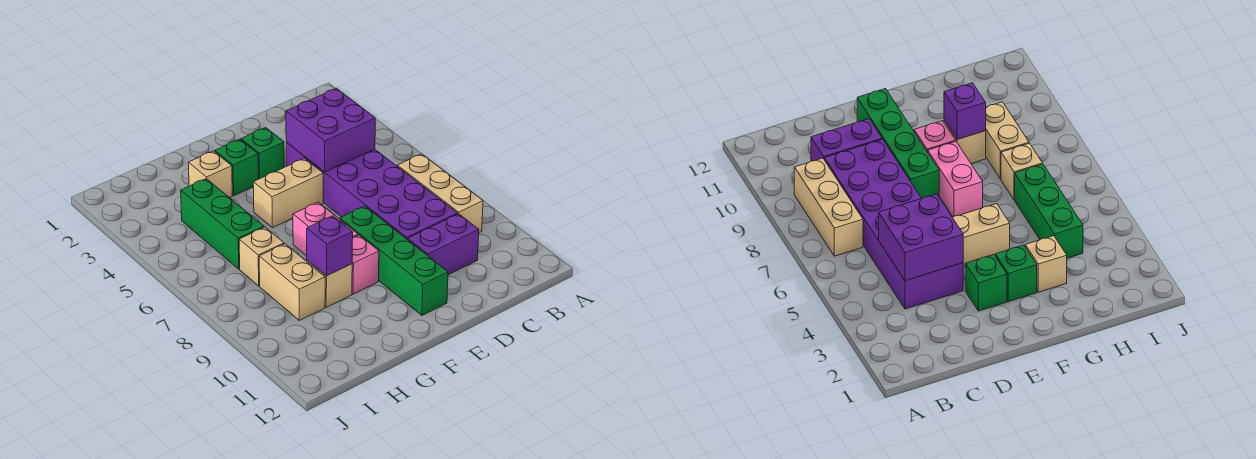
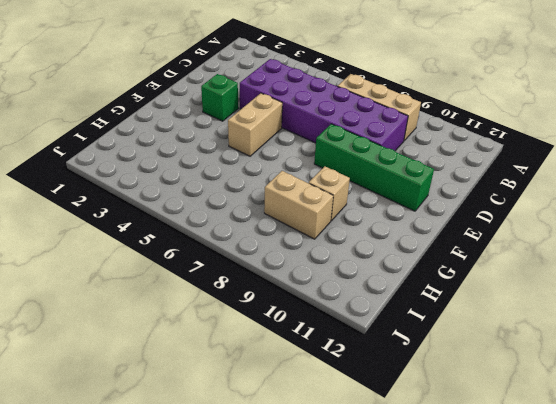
none -> purple brick C10:D10 level 1
none -> green brick F3 level 1
none -> pink brick F7:F8 level 1

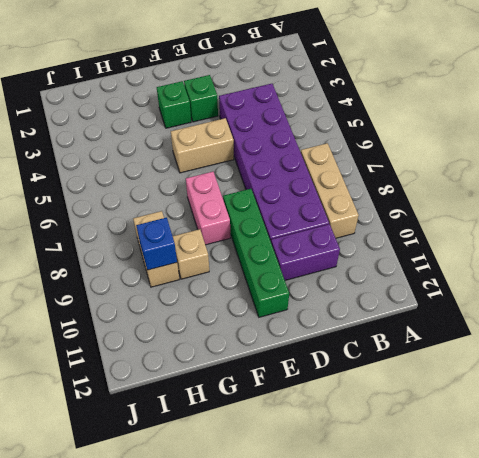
blue brick H9 level 2 -> none
none -> pink brick F9 level 1
none -> tan brick G3 level 1
none -> green brick H4:H6 level 1

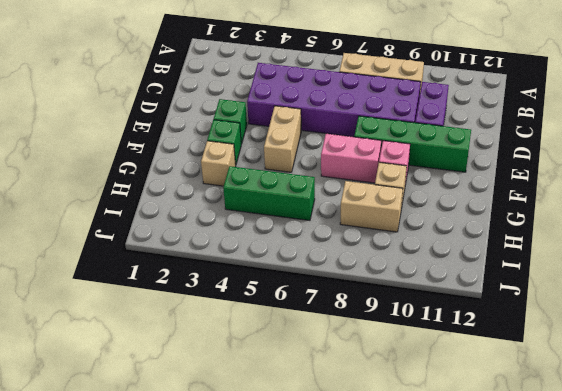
none -> tan brick H7 level 1
none -> purple brick C4:D5 level 2
none -> purple brick G9 level 2

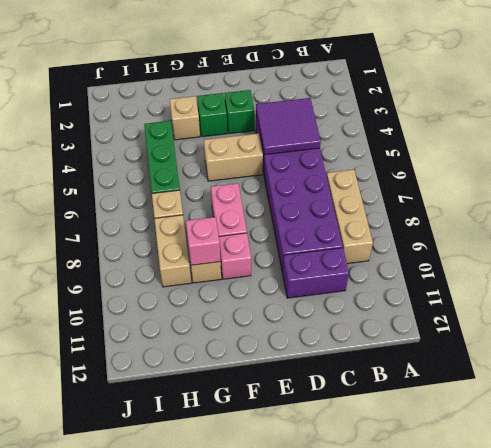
purple tile C4:D5 level 2 -> purple brick C4:D5 level 2
pink brick G9 level 2 -> purple brick G9 level 2
none -> green brick E8:E11 level 1

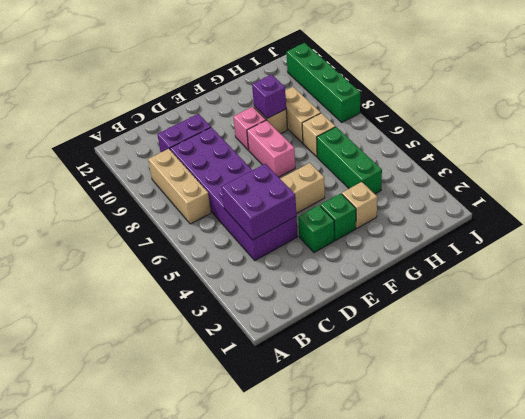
green brick J8:J11 level 1 -> green brick E8:E11 level 1

